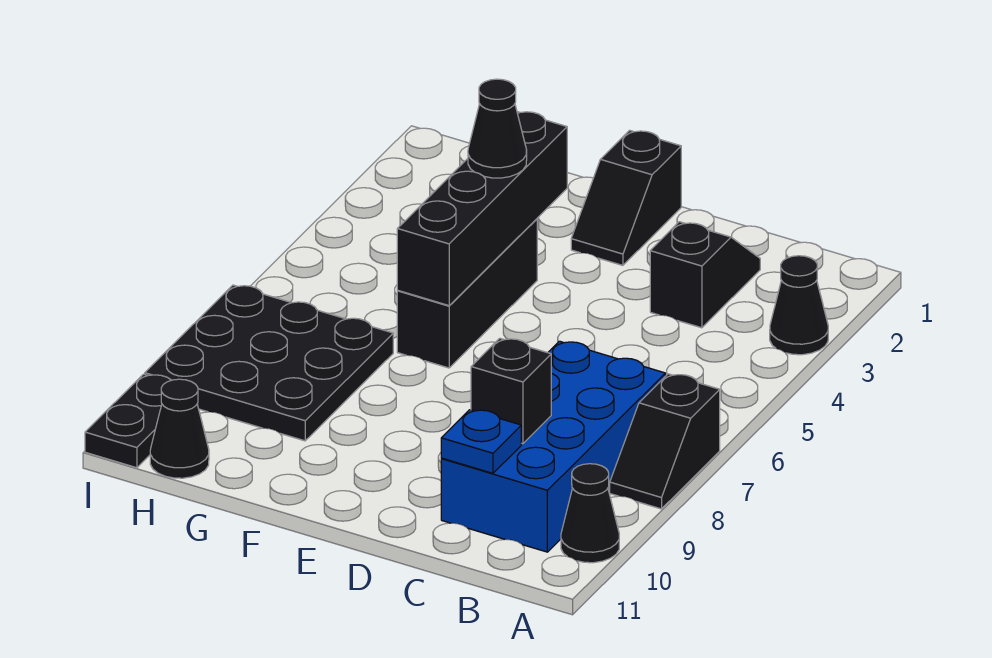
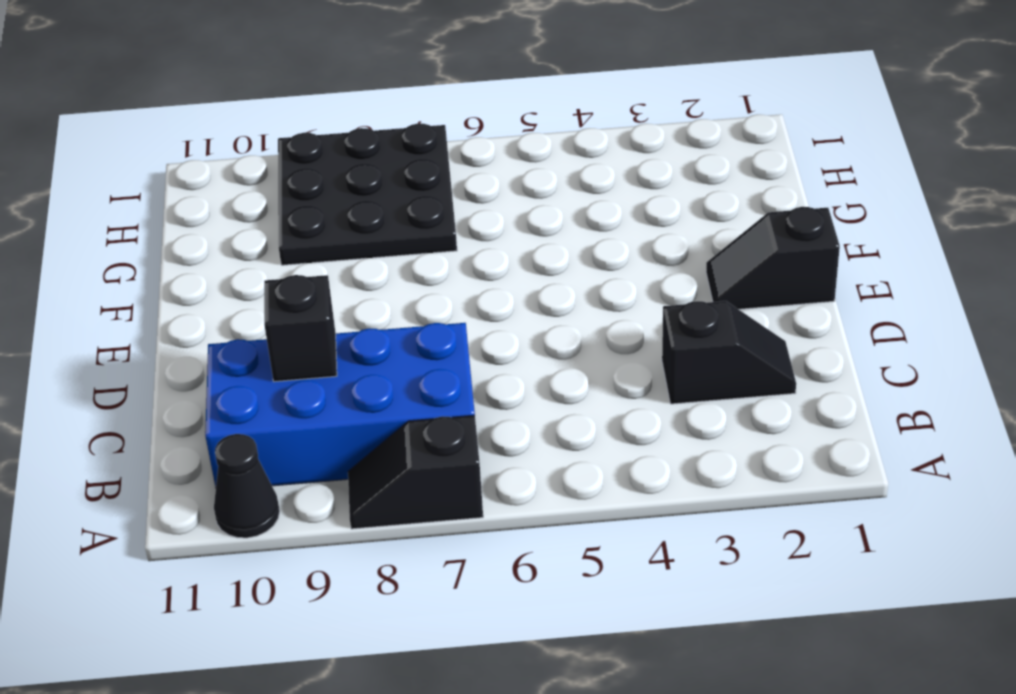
none -> black cone A3 level 1
none -> black brick F4:F6 level 1
none -> black cone H11 level 1

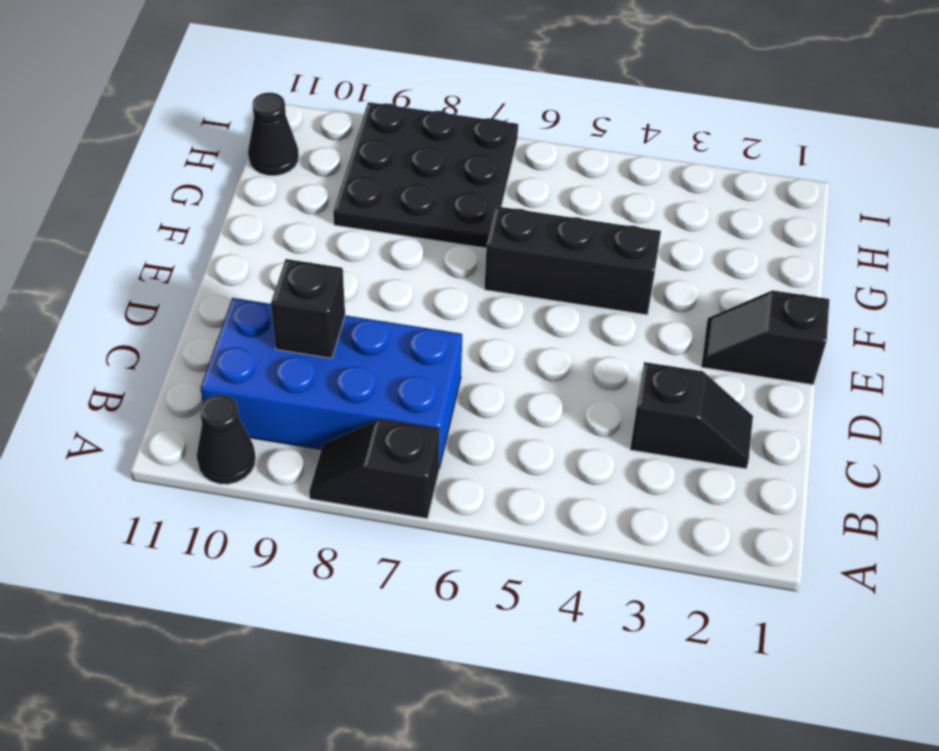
none -> black cone A3 level 1
none -> black plate I10:I11 level 1
none -> blue plate C10 level 2

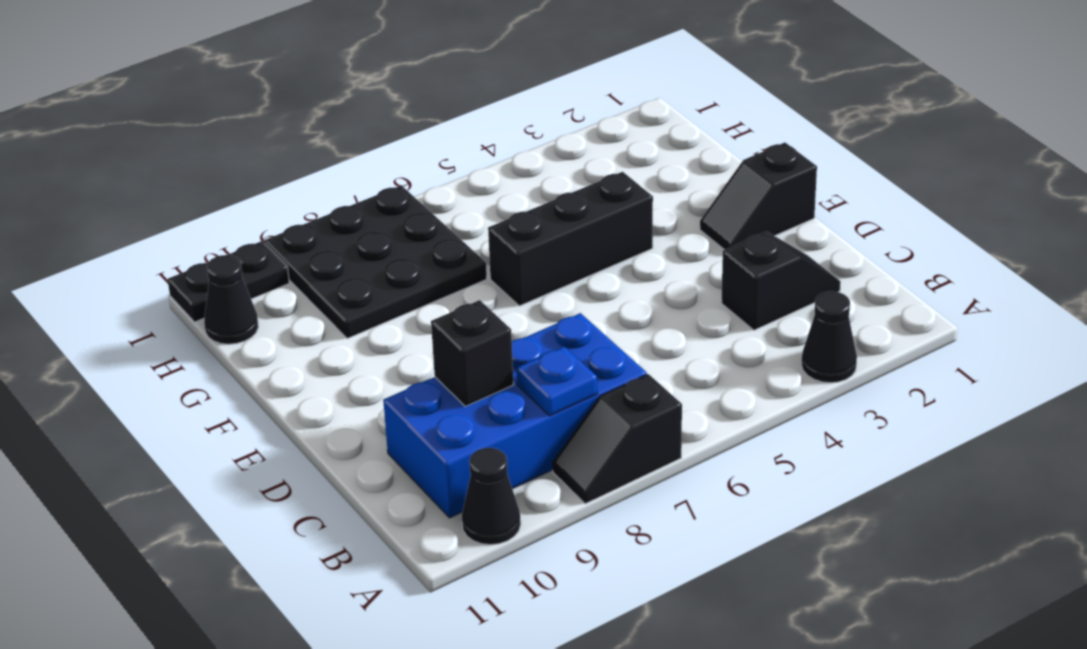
blue plate B8 level 2 -> blue plate C10 level 2
none -> black brick F3:F6 level 2
none -> black cone F4 level 3

